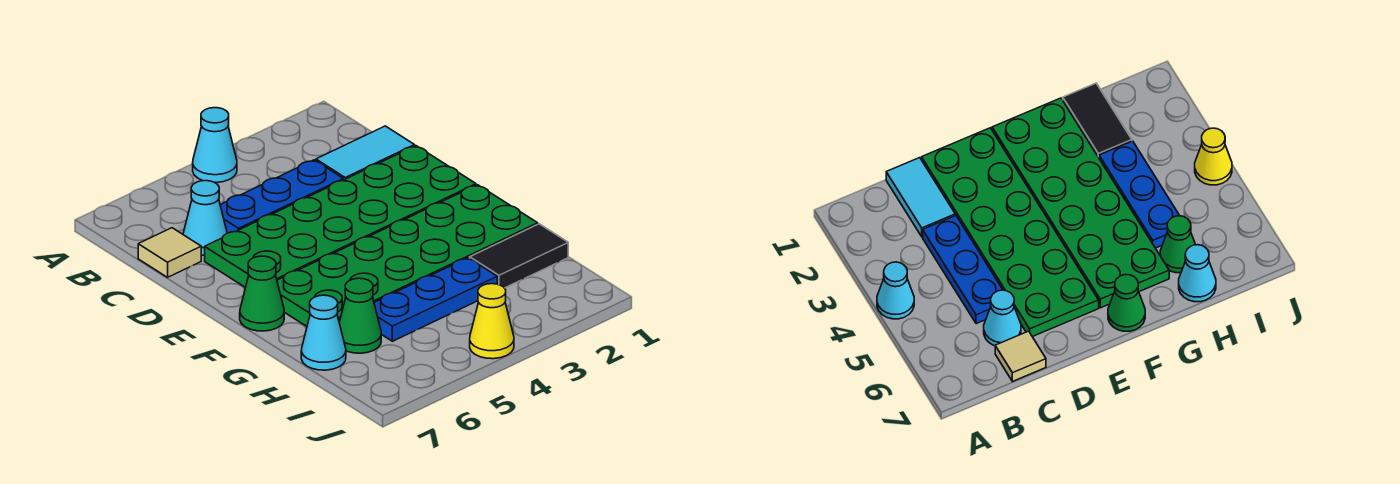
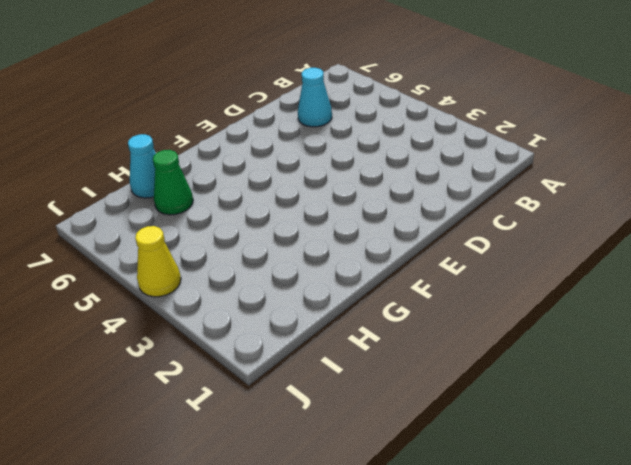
none -> cyan cone A4 level 1
none -> cyan tile C1:C2 level 1
none -> blue plate C3:C5 level 1

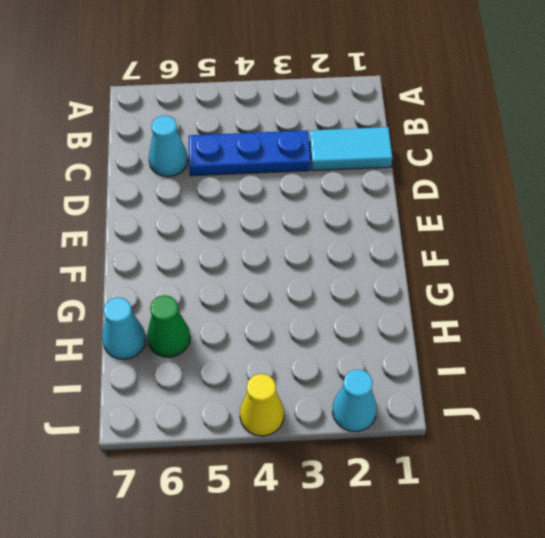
cyan cone J2 level 1 -> cyan cone A4 level 1
none -> tan tile C7 level 1
none -> green plate D1:E6 level 1
none -> green plate F1:G6 level 1

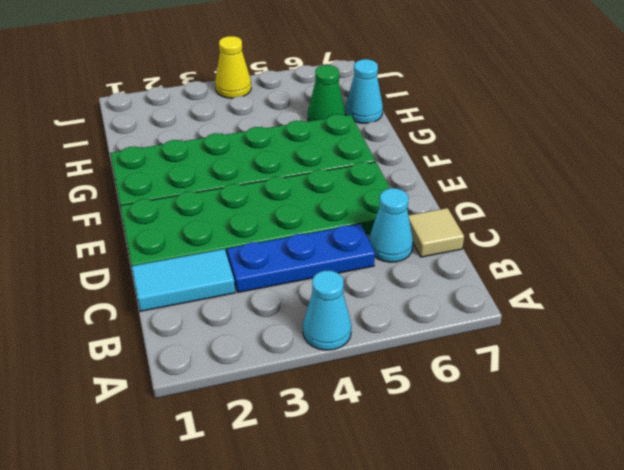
none -> green cone F7 level 1
none -> black tile H1:H2 level 1
none -> blue plate H3:H5 level 1

